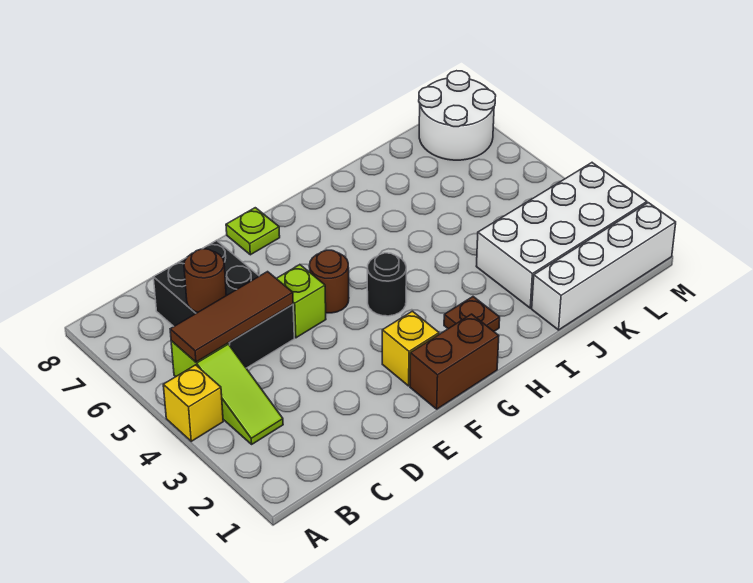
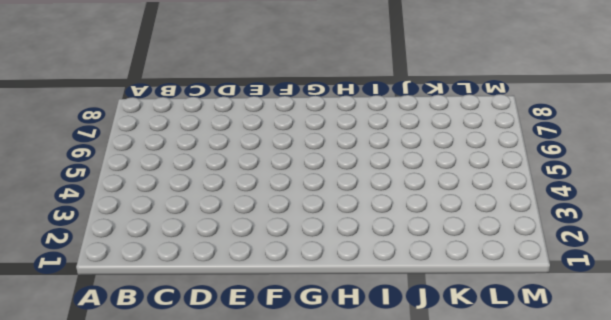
none -> yellow brick A4 level 1
none -> lime slope B3:B5 level 1 top 5
none -> black brick C5:D7 level 1

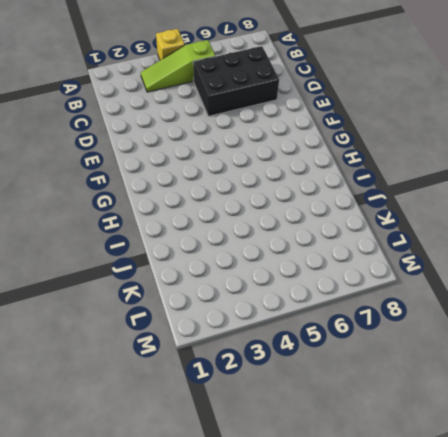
none -> lime brick E5 level 1
none -> brown brick F1:G1 level 1
none -> yellow brick F2 level 1

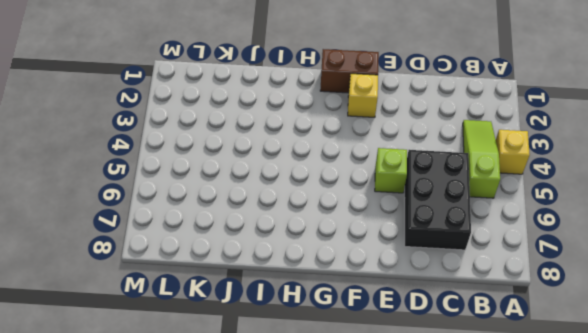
none -> brown round brick F5 level 1
none -> lime plate F8 level 1
none -> black round brick G4 level 1

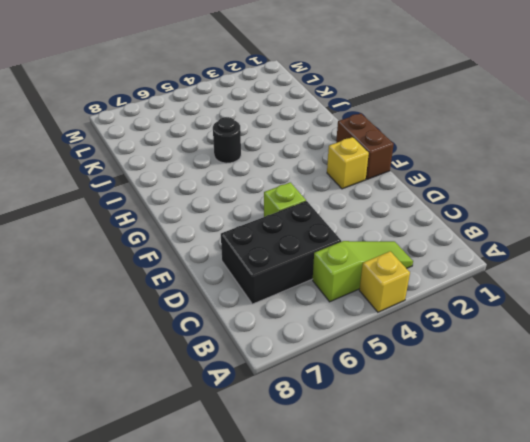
black round brick I5 level 1 -> black round brick G4 level 1
none -> brown round brick F5 level 1
none -> lime plate F8 level 1
none -> brown plate H2 level 1

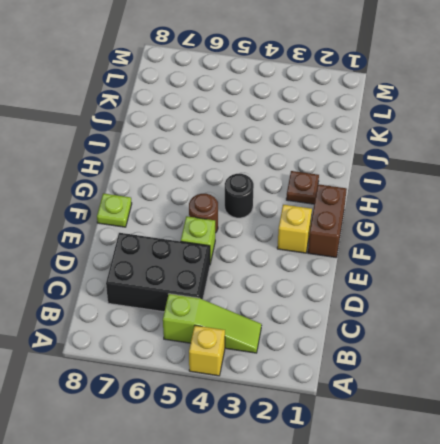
none -> white brick J1:M1 level 1
none -> white brick J2:M3 level 1
none -> white round brick L7:M8 level 1

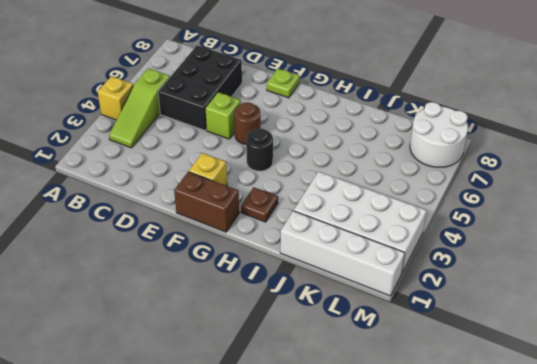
none -> brown tile B5:D5 level 2
none -> brown round brick C6 level 2

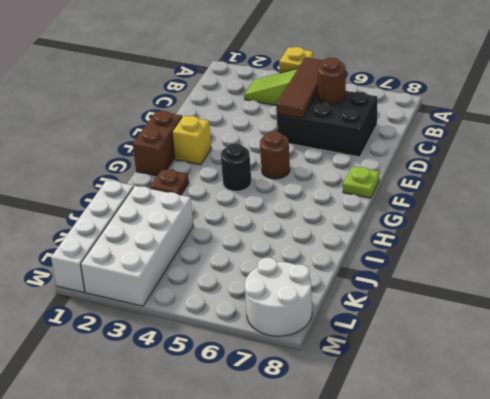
none -> lime brick E5 level 1

